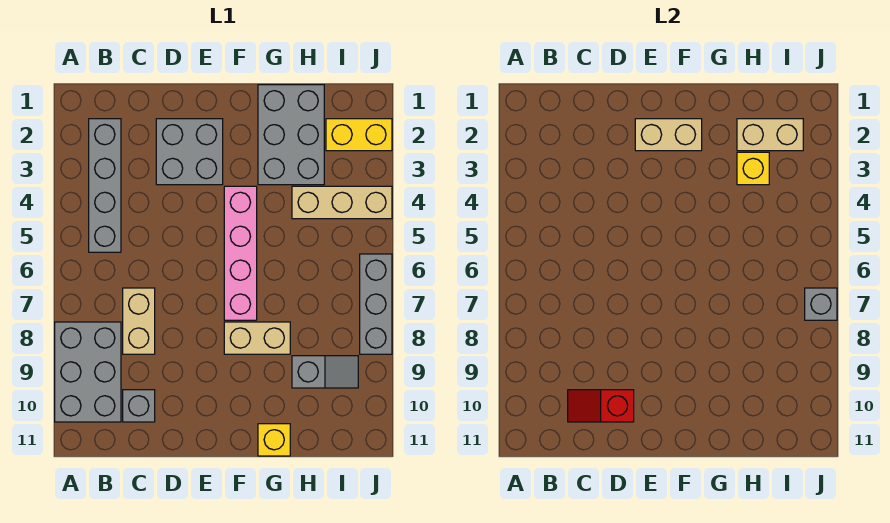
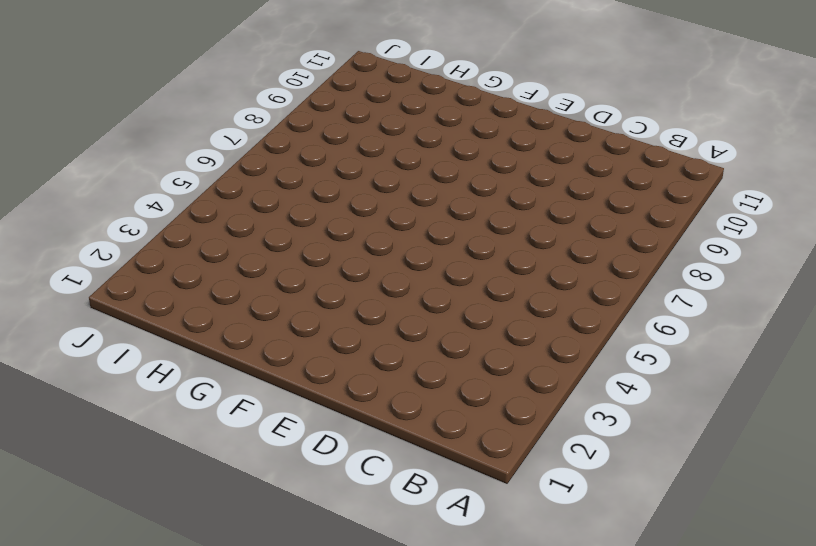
none -> grey brick A8:B10 level 1
none -> grey brick B2:B5 level 1
none -> tan brick C7:C8 level 1

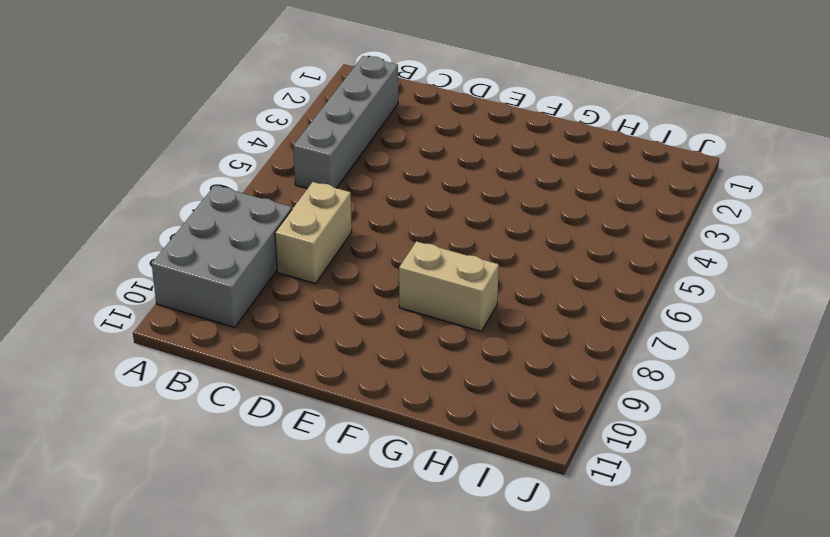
none -> grey brick C10 level 1
none -> grey brick D2:E3 level 1
none -> pink brick F4:F7 level 1

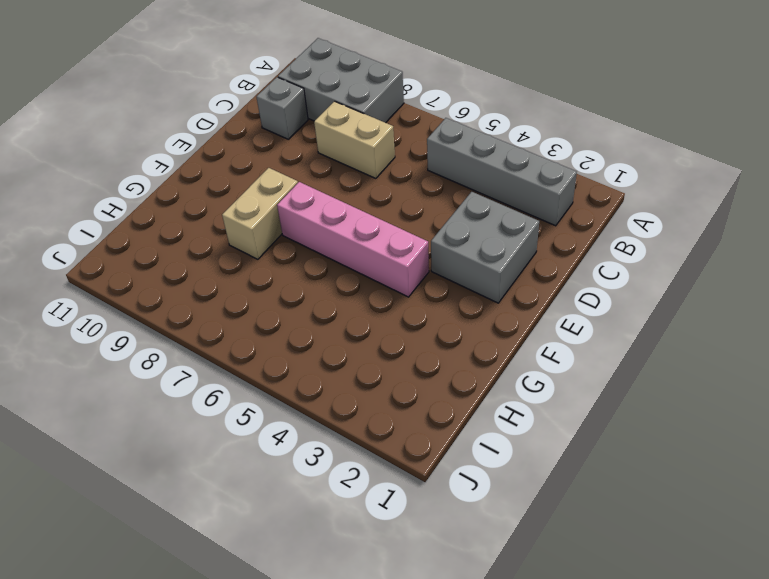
none -> grey brick G1:H3 level 1
none -> yellow brick G11 level 1
none -> tan brick H4:J4 level 1

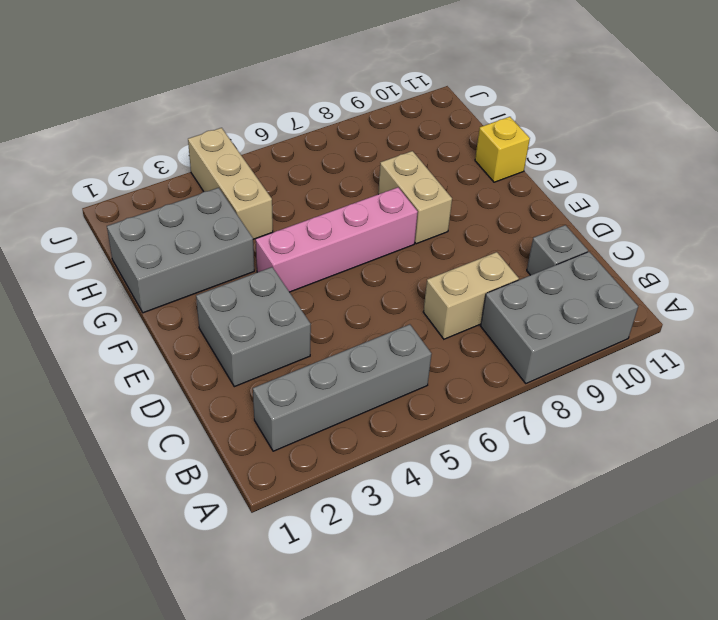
none -> grey slope H9:I9 level 1 top H
none -> yellow brick I2:J2 level 1
none -> grey brick J6:J8 level 1

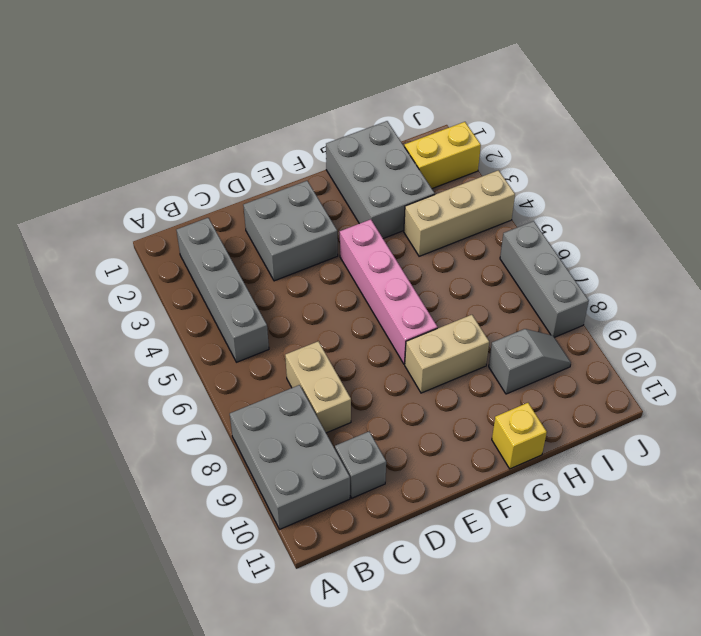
none -> red slope C10:D10 level 2 top D
none -> tan brick E2:F2 level 2
none -> tan brick H2:I2 level 2

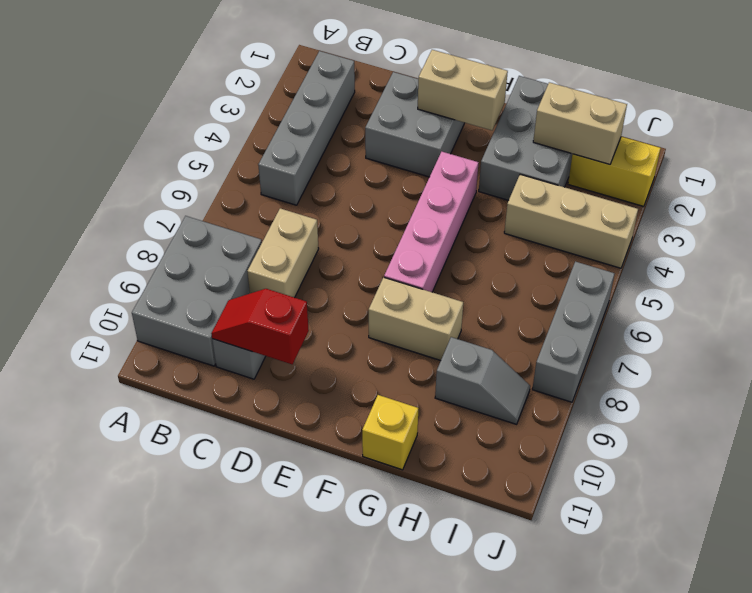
none -> yellow brick H3 level 2
none -> grey brick J7 level 2

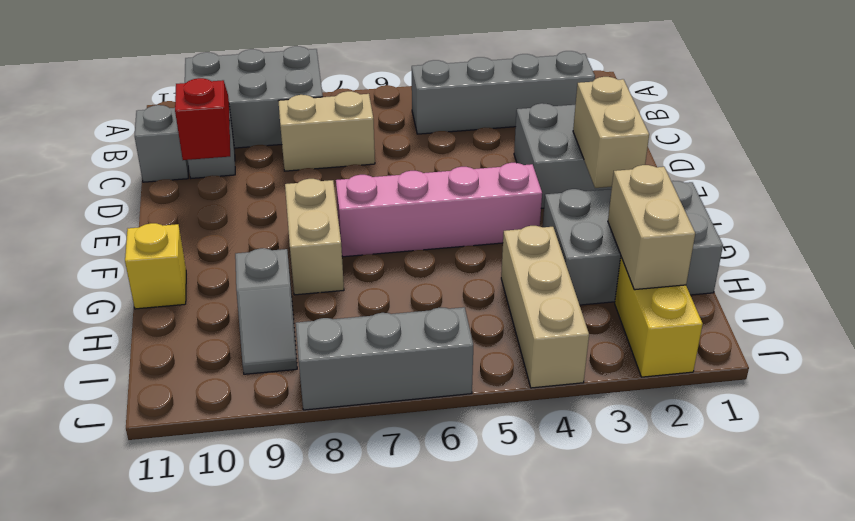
grey brick C11 level 1 -> grey brick J7 level 2
none -> yellow brick H3 level 2

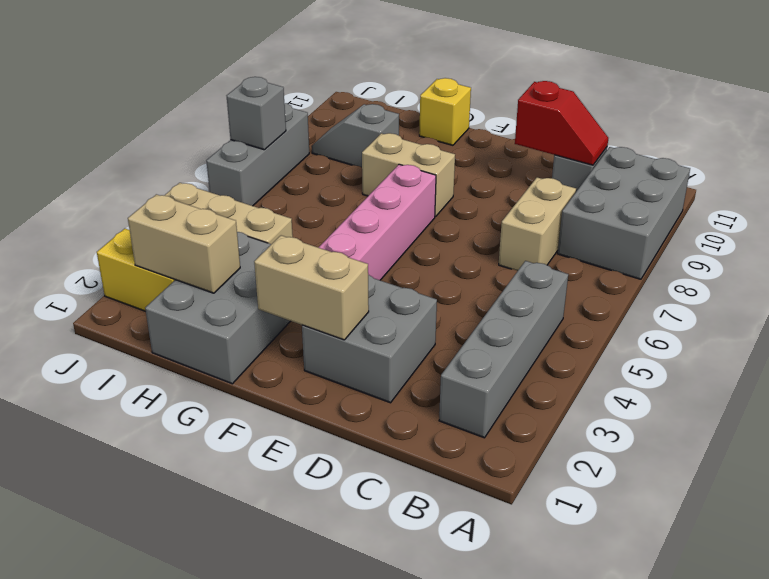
none -> yellow brick H3 level 2

